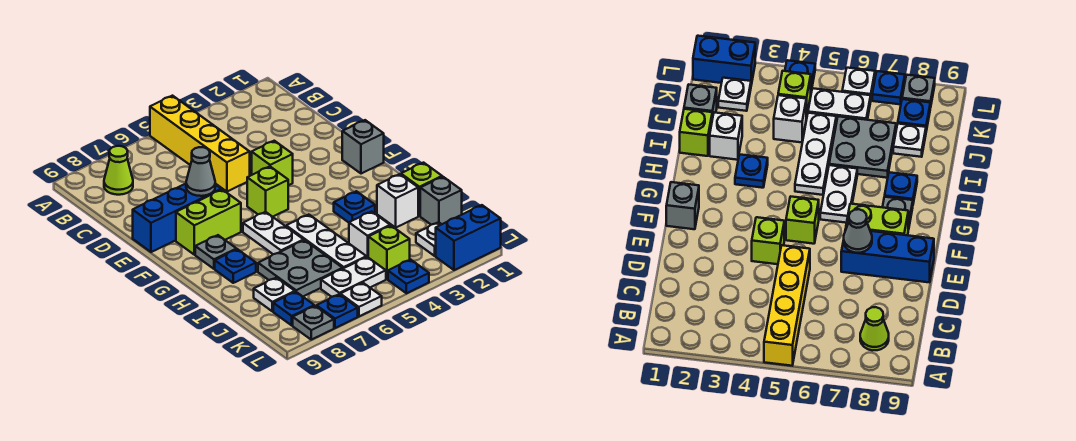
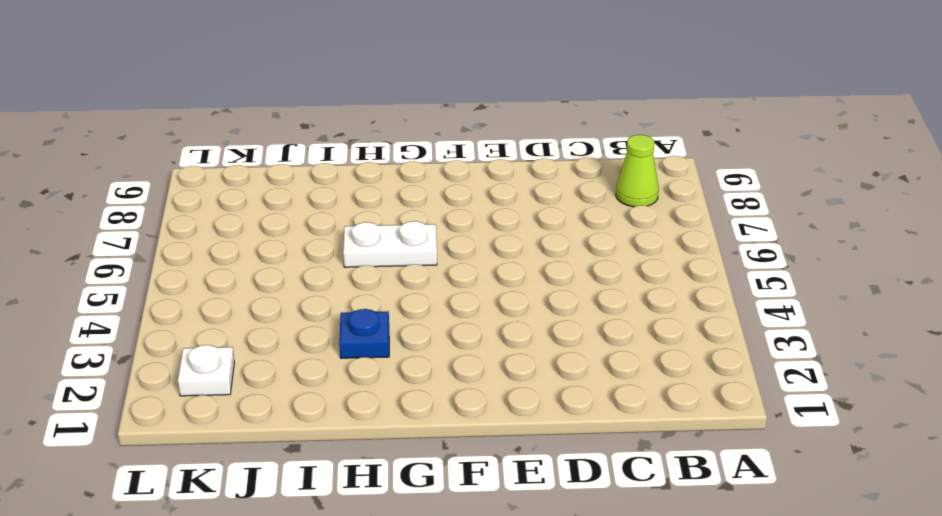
none -> yellow brick A5:D5 level 1
none -> lime brick E4 level 1
none -> blue brick E7:E9 level 1

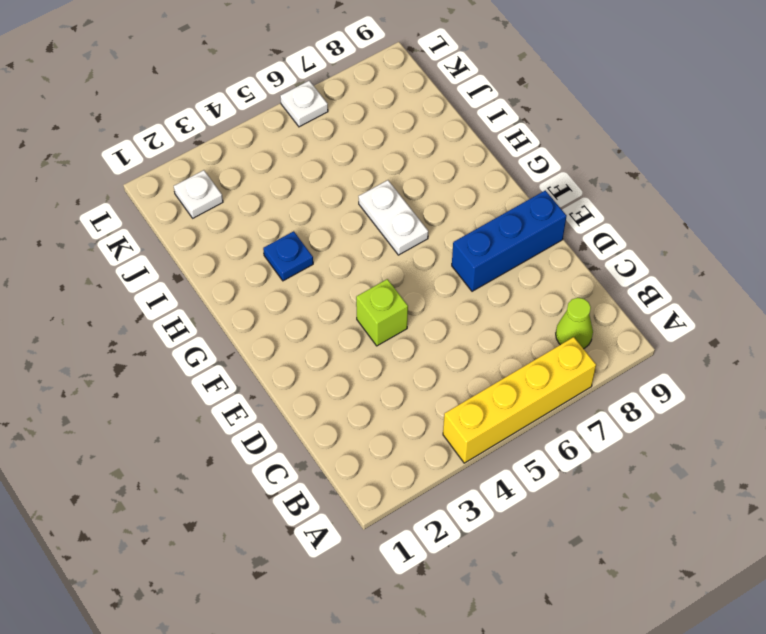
yellow brick A4:A7 level 1 -> yellow brick A5:D5 level 1
none -> grey brick F1 level 1
none -> lime brick F5 level 1
none -> lime brick F7:F8 level 1

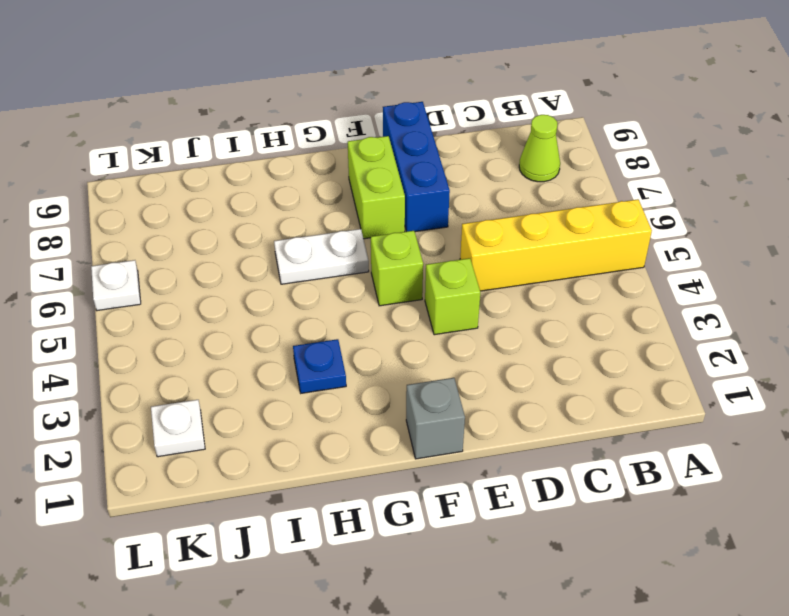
none -> grey plate G8 level 1
none -> white plate H5:J5 level 1
none -> blue plate H8 level 1

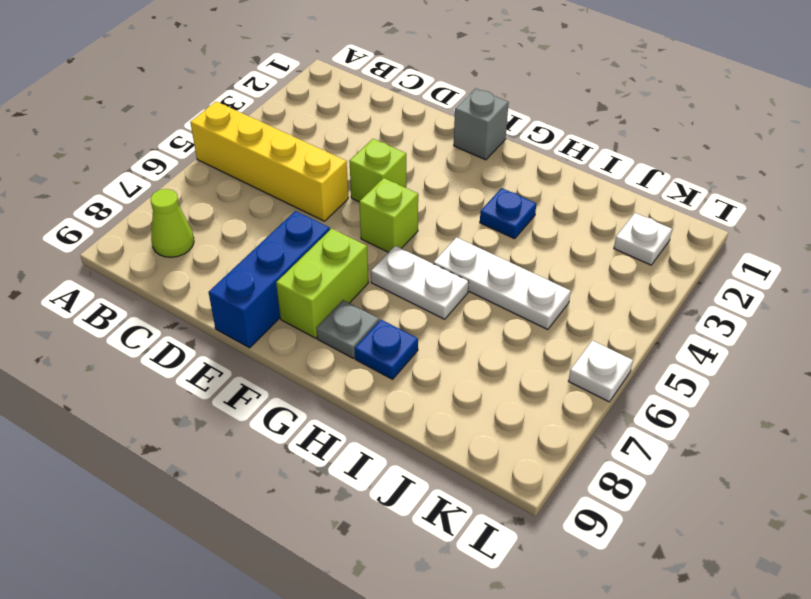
none -> lime brick I1 level 1
none -> white brick I2 level 1
none -> grey plate I6:J7 level 1

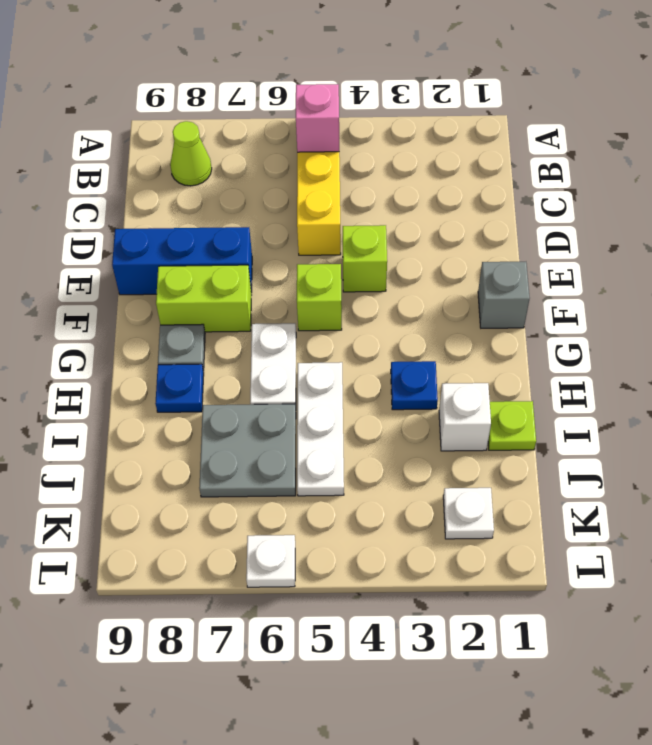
pink brick B5 level 2 -> none
lime plate I1 level 1 -> lime brick I1 level 1
none -> grey brick J1 level 1
none -> white brick J4 level 1
none -> white plate J8 level 1

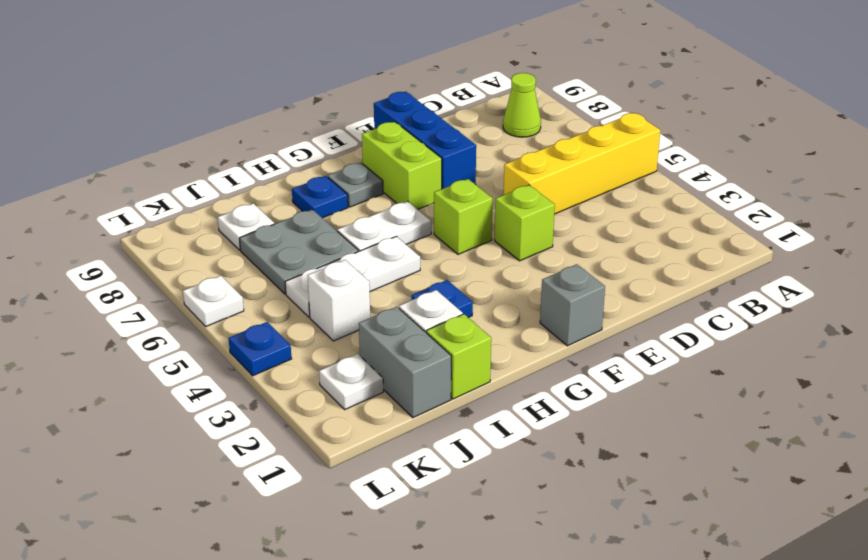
grey brick J1:J2 level 1 -> grey brick J1 level 1
none -> lime brick K4 level 1
none -> white plate K5:K6 level 1
none -> blue plate K8 level 1

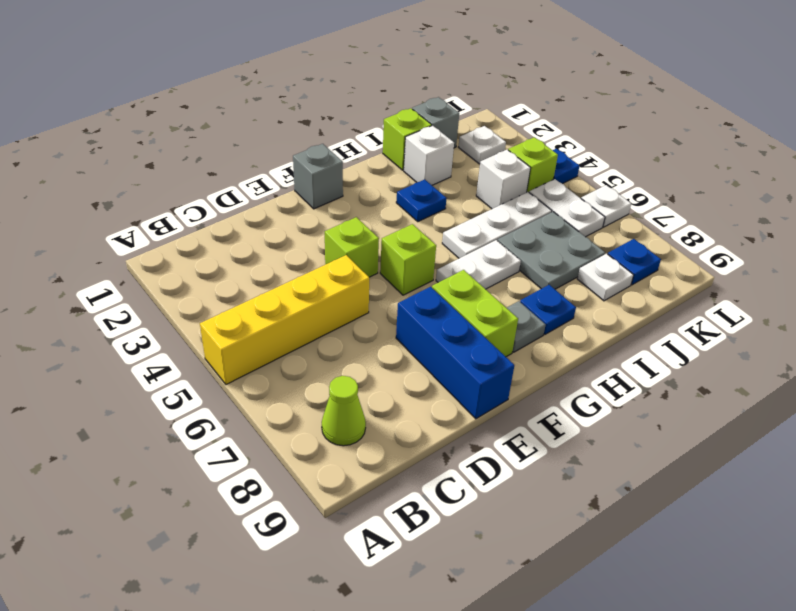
none -> blue brick L1:L2 level 1
none -> blue plate L7 level 1
none -> grey plate L8 level 1

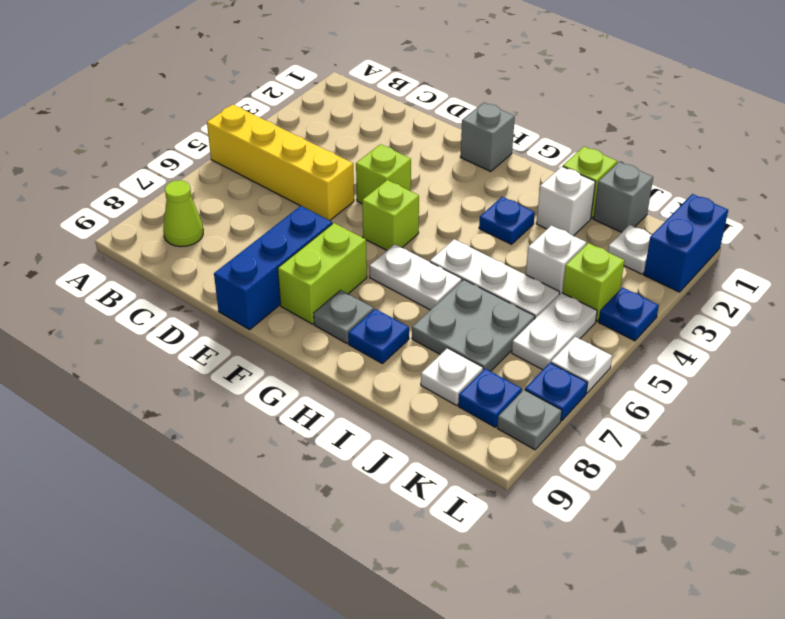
none -> grey cone E7 level 2

